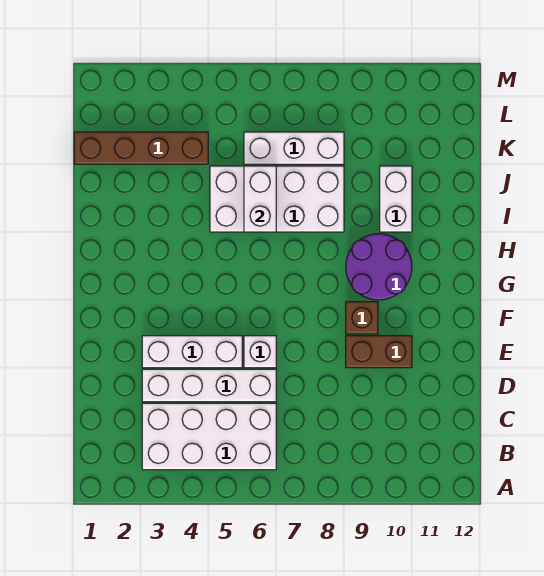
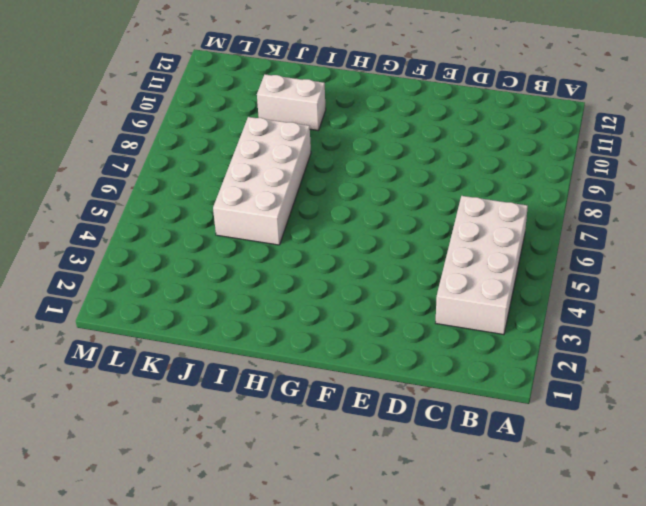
none -> white brick D3:D6 level 1
none -> white brick E3:E5 level 1
none -> white brick E6 level 1

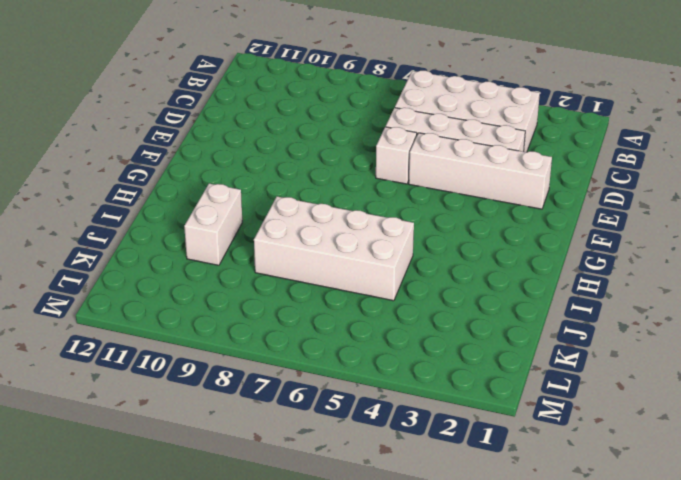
white brick E2:E5 level 1 -> white brick E3:E5 level 1
none -> brown brick E9:E10 level 1
none -> brown brick F9 level 1
none -> purple round brick G9:H10 level 1

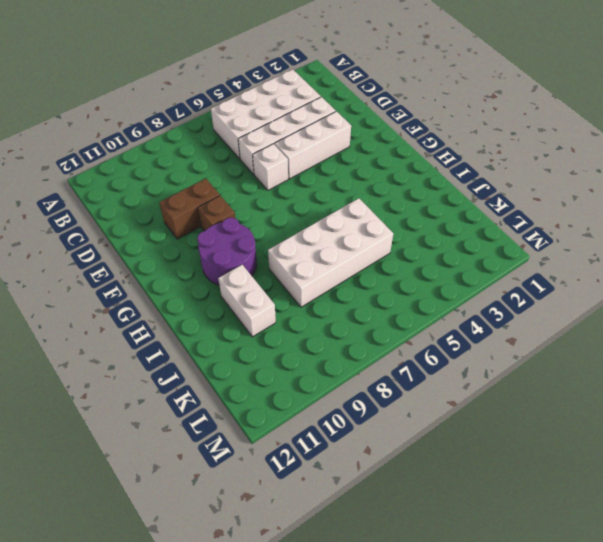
none -> brown brick K1:K4 level 1
none -> white brick K6:K8 level 1
none -> white brick I6:J6 level 2

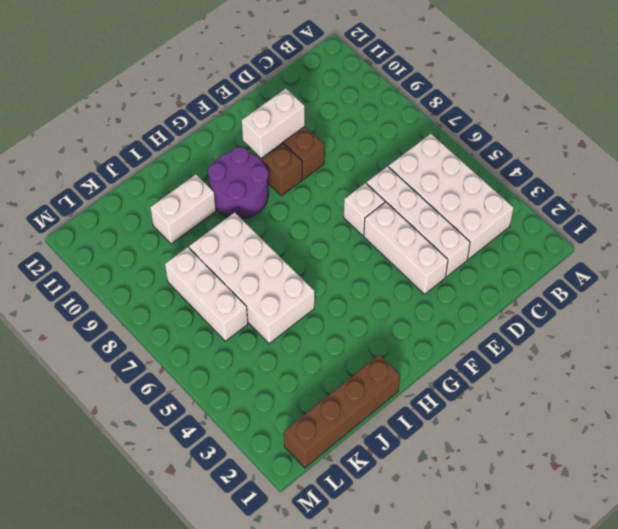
white brick E10:F10 level 2 -> white brick I6:J6 level 2
brown brick I1:L1 level 1 -> brown brick K1:K4 level 1

